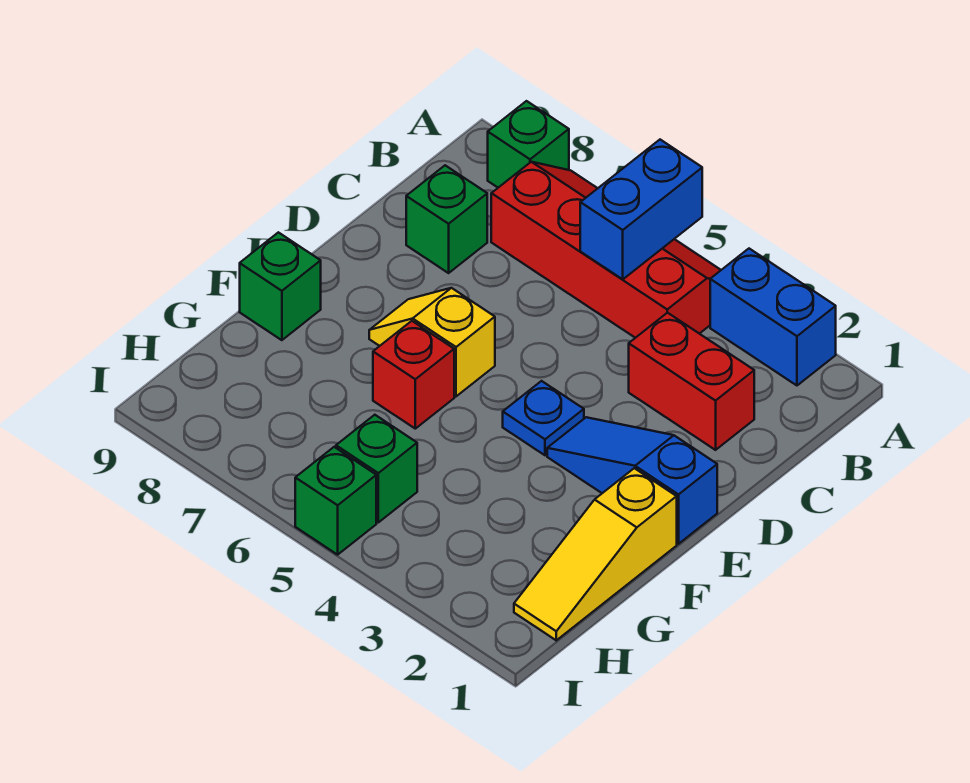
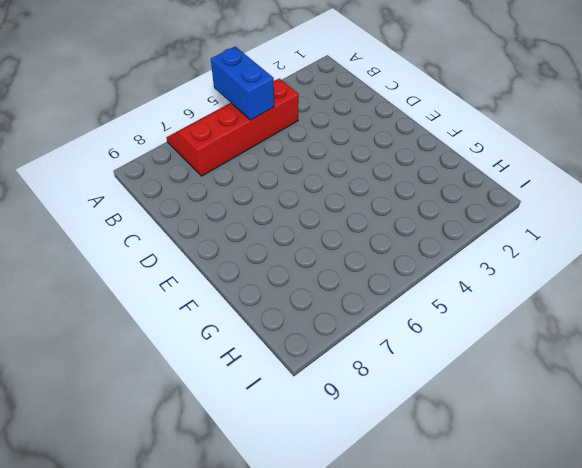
none -> blue brick A2:A3 level 1
none -> green brick A8 level 1
none -> red brick C2:C3 level 1

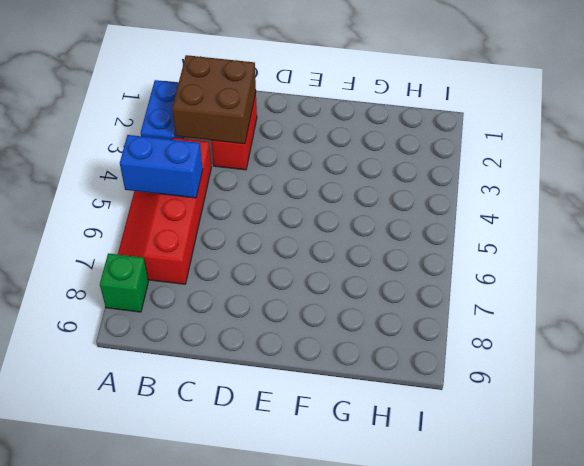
brown brick B2:C3 level 2 -> none
none -> green brick C8 level 1
none -> blue slope E1:E3 level 1 top 1
none -> blue plate E4 level 1

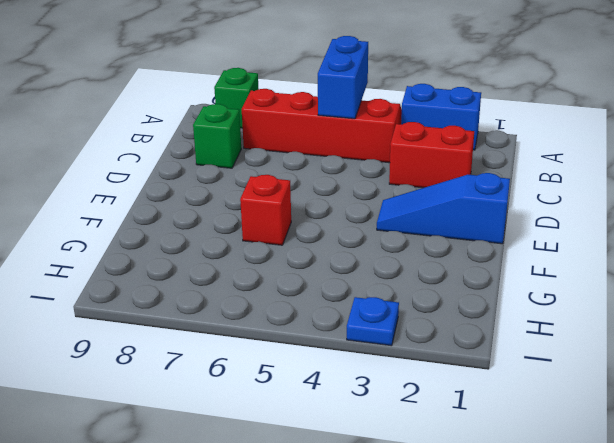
blue plate I3 level 1 -> blue plate E4 level 1
none -> yellow slope E6:E7 level 1 top 6
none -> yellow slope F1:H1 level 1 top F
none -> green brick F9 level 1

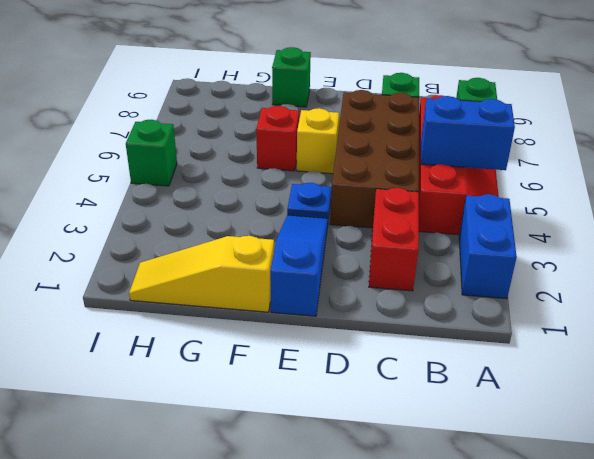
brown brick C4:D7 level 1 -> none
none -> green brick H5 level 1

